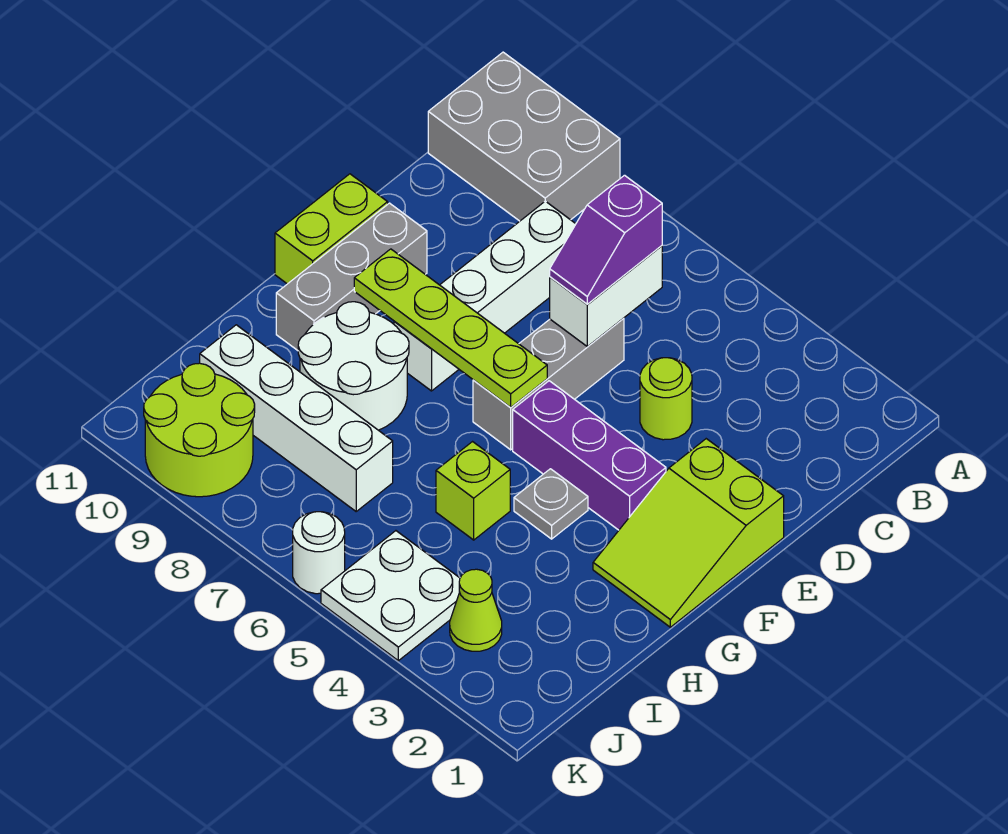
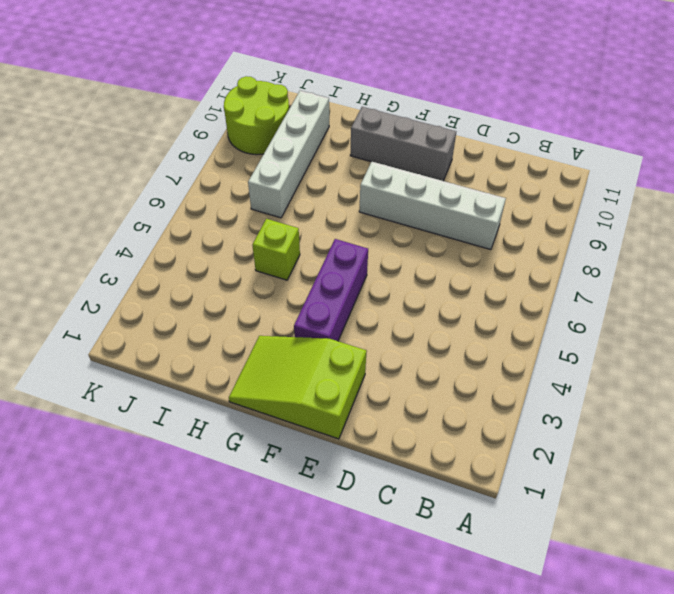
none -> grey brick A9:B11 level 1
none -> lime round brick D4 level 1
none -> grey brick D6:F6 level 1

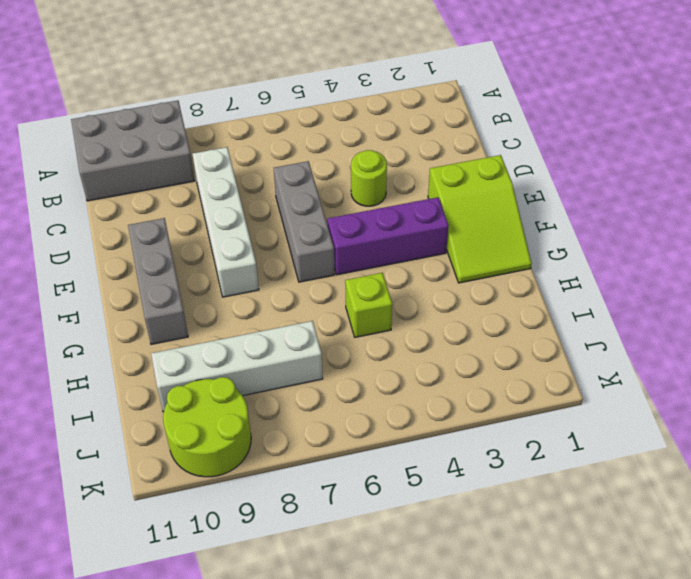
none -> lime brick E11:F11 level 1
none -> grey plate G4 level 1
none -> white round brick G8:H9 level 1

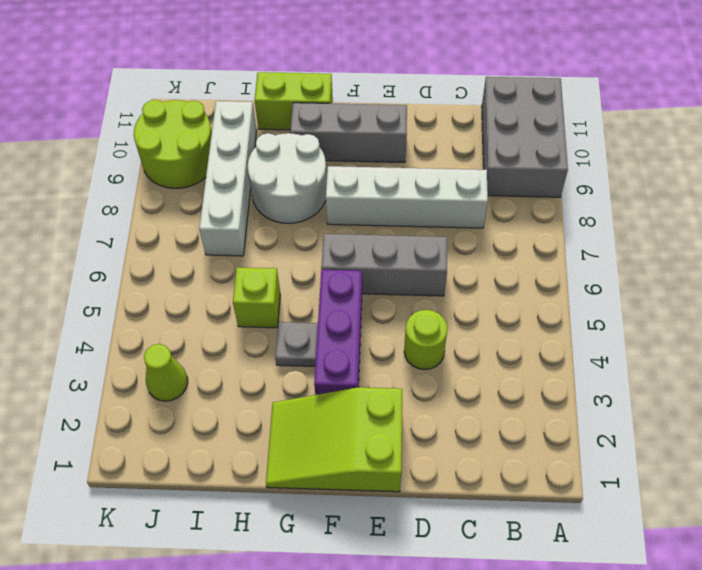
lime brick G11:H11 level 1 -> lime brick E11:F11 level 1
none -> white plate J4:K5 level 1
none -> white round brick K6 level 1
none -> white brick C6:D6 level 2

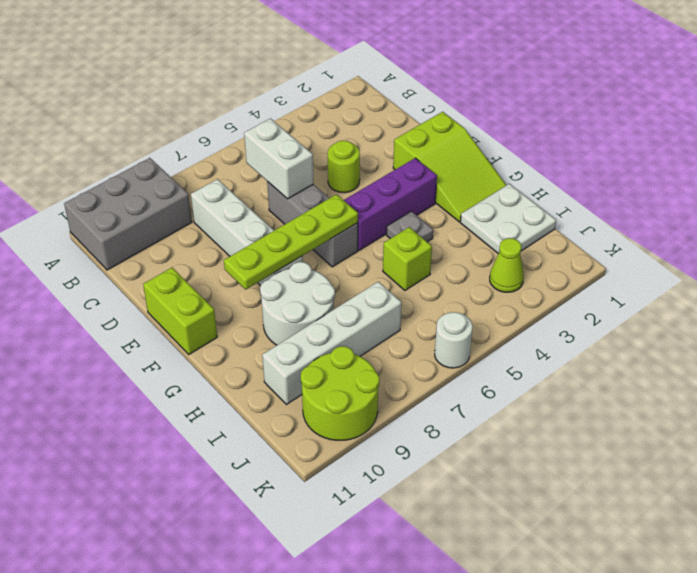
white plate H1:I2 level 1 -> white plate J4:K5 level 1
none -> grey brick E10:G10 level 1
none -> purple slope C6:D6 level 3 top C

